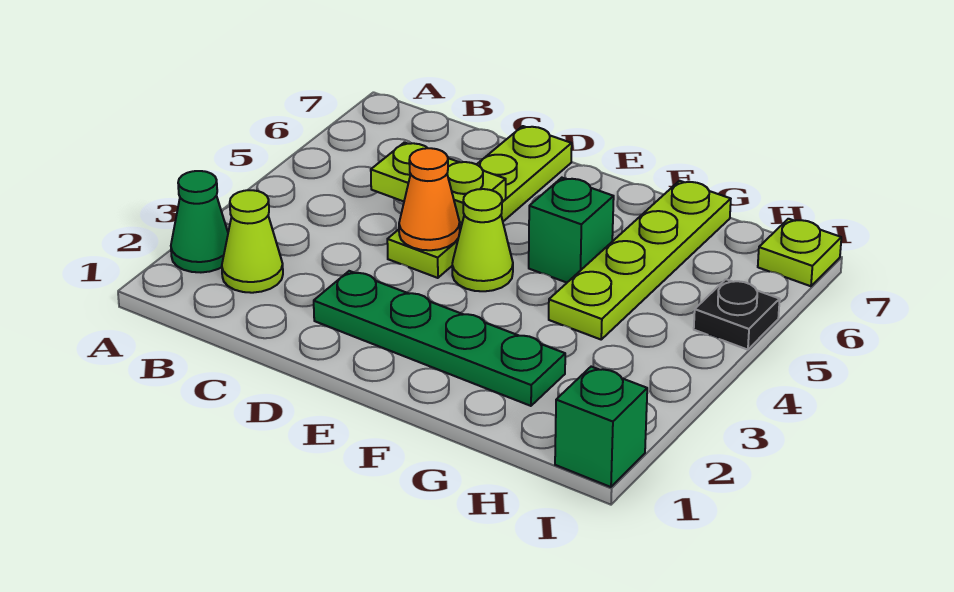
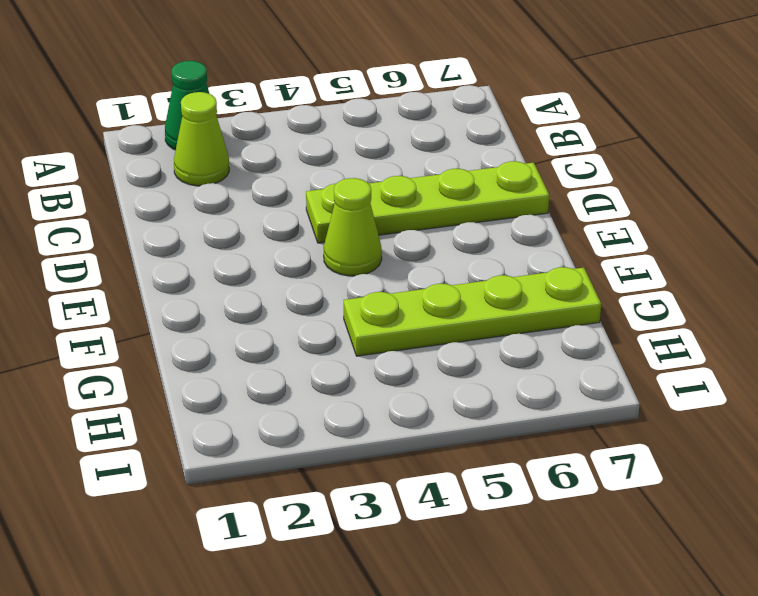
none -> green plate D2:G2 level 1
none -> green brick F5 level 1
none -> green brick I1 level 1

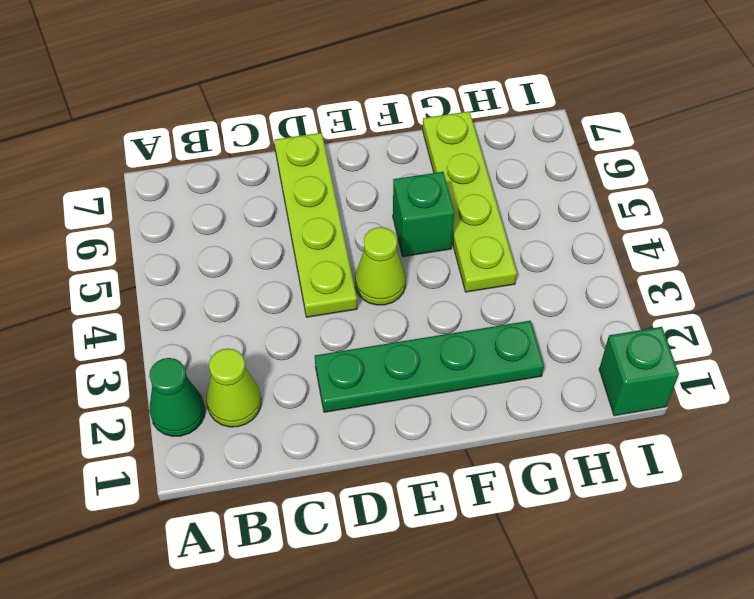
none -> black plate I5 level 1
none -> lime plate I7 level 1
none -> lime plate C5:D5 level 2

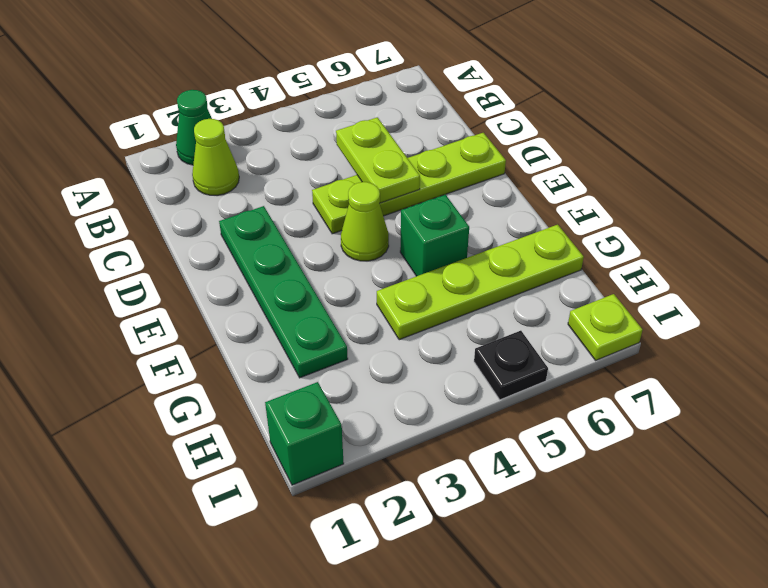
none -> orange cone D4 level 2

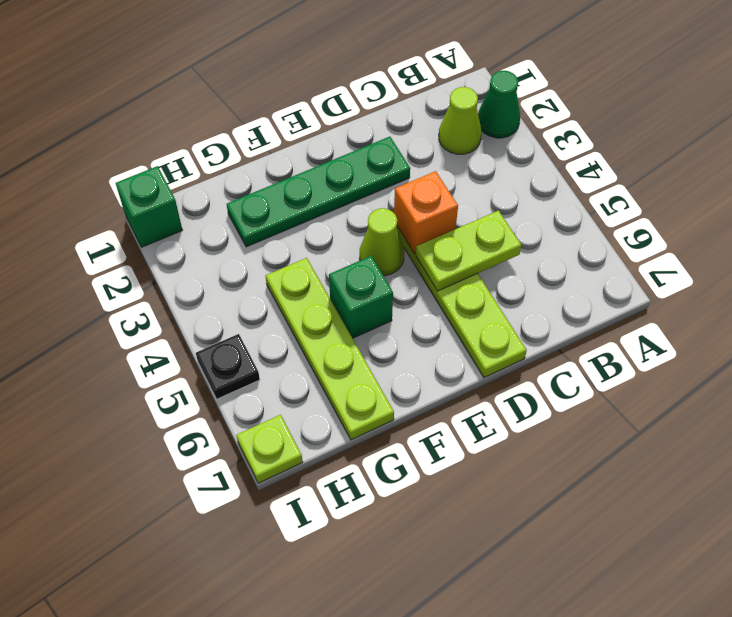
orange brick D4 level 2 -> orange cone D4 level 2

